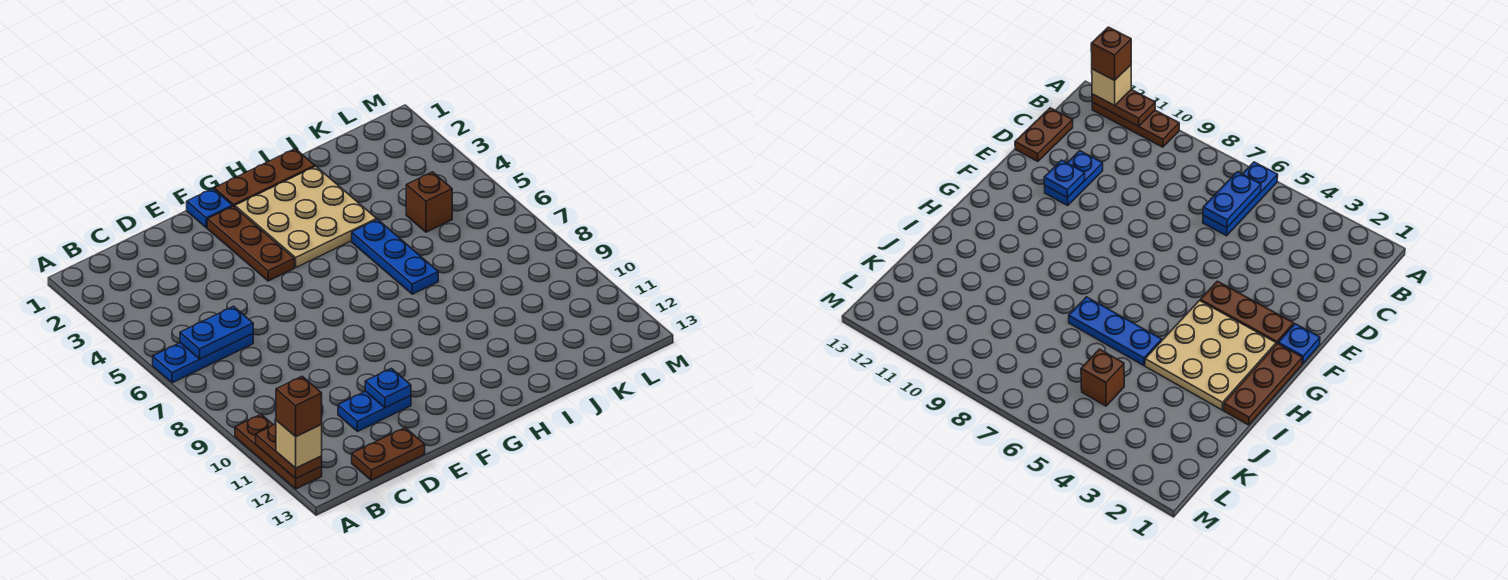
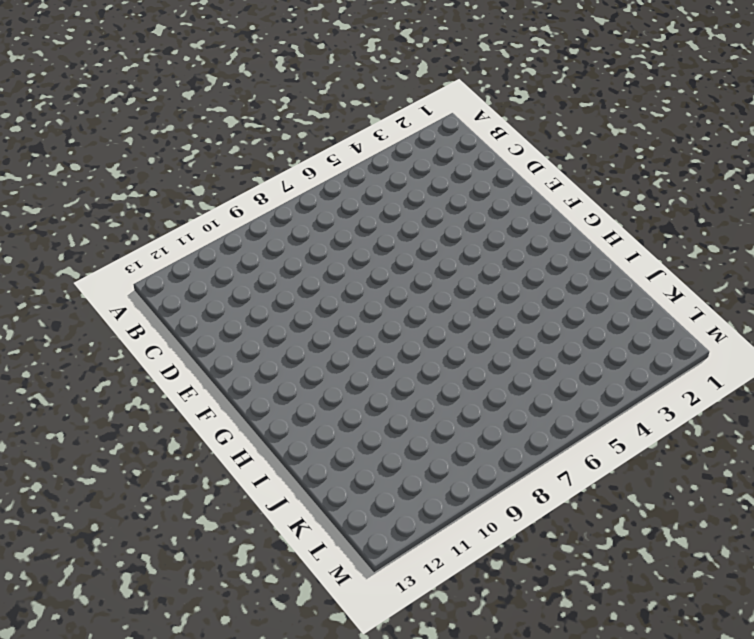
none -> blue plate A6:C6 level 1
none -> brown plate A10:A12 level 1
none -> brown plate C13:D13 level 1

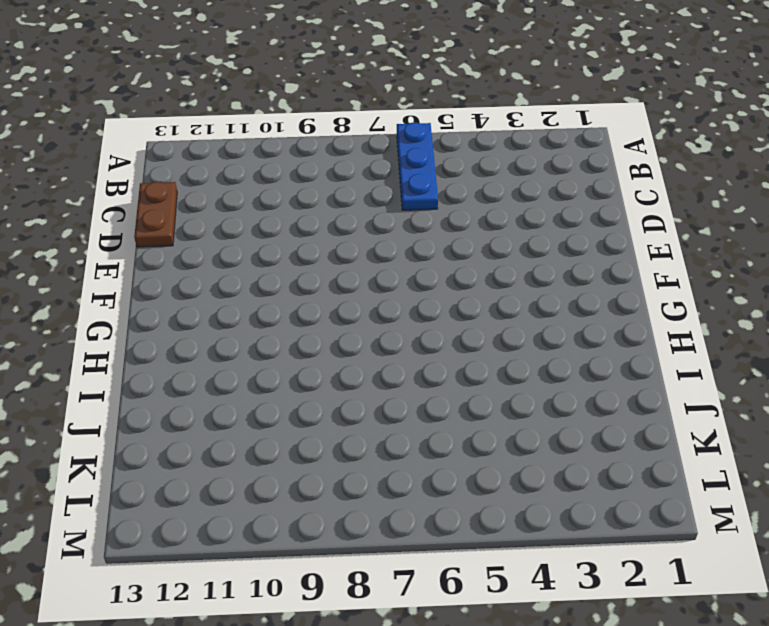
none -> brown plate A10:A12 level 1
none -> blue plate D11:E11 level 1
none -> blue plate F1 level 1

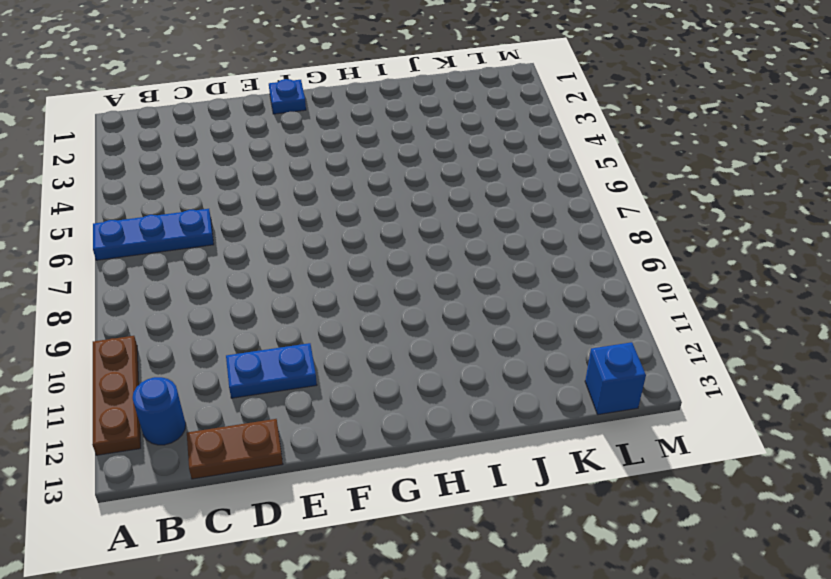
blue round brick B12 level 1 -> none
blue brick L13 level 1 -> none
none -> brown plate F2:F4 level 1
none -> brown plate G1:I1 level 1
none -> tan plate G2:I4 level 1

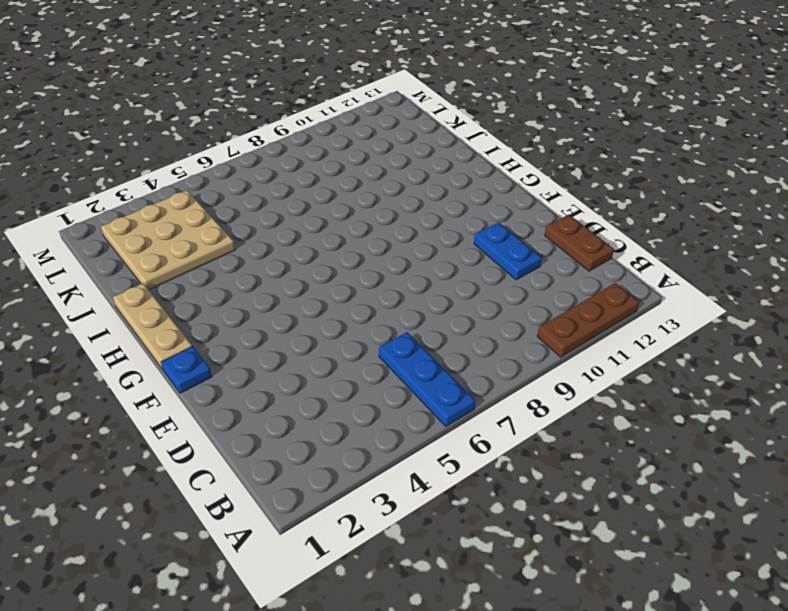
tan plate G1:I1 level 1 -> brown plate G1:I1 level 1
tan plate J2:L4 level 1 -> tan plate G2:I4 level 1
none -> brown plate F2:F4 level 1
none -> blue plate I5:I7 level 1
none -> brown brick K5 level 1

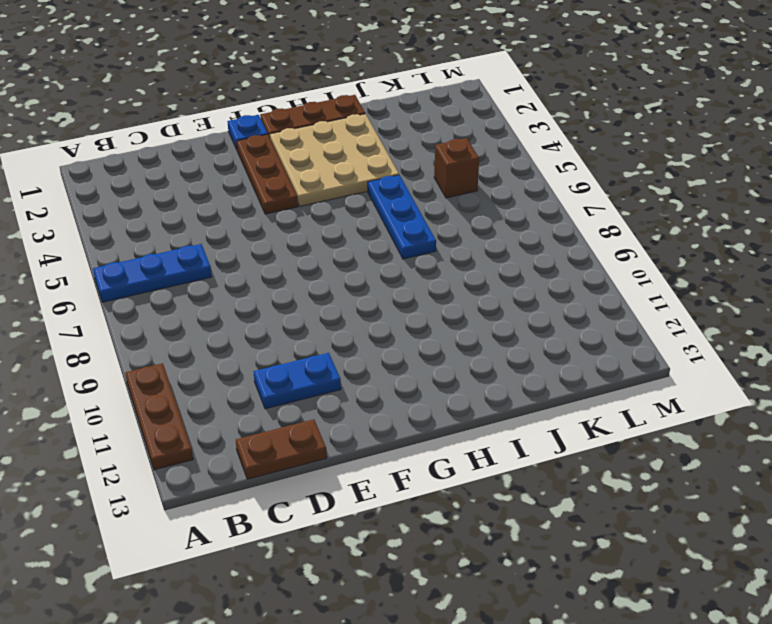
none -> brown plate A11:A12 level 2
none -> blue plate B6:C6 level 2
none -> blue plate E11 level 2

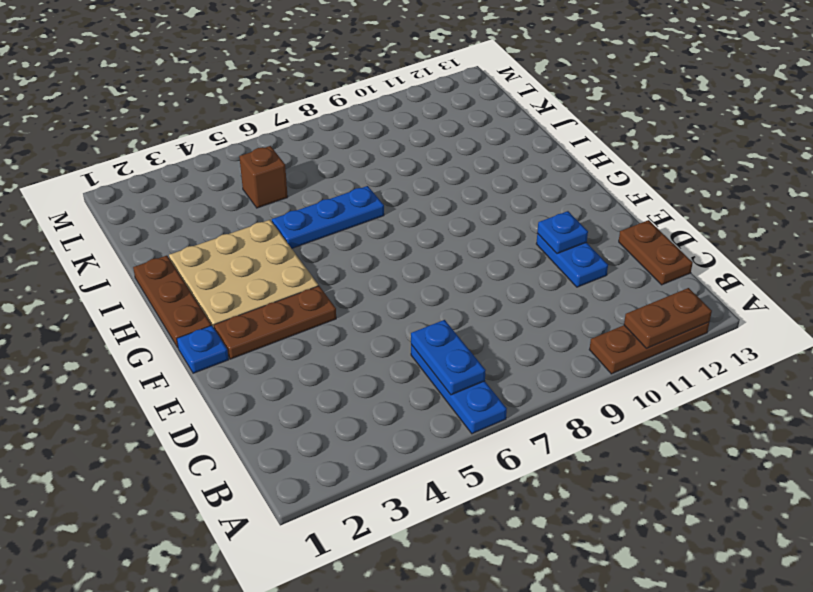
none -> tan brick A12 level 3
none -> brown brick A12 level 4

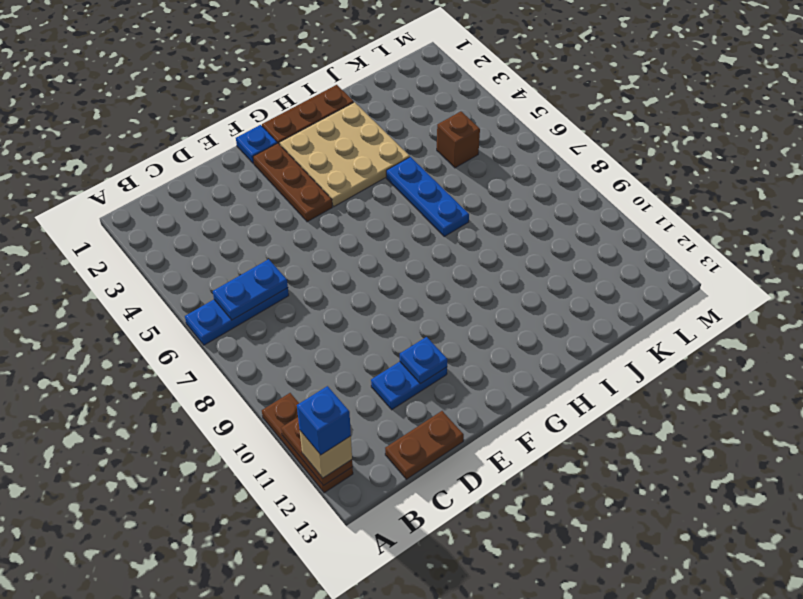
blue brick A12 level 4 -> brown brick A12 level 4

